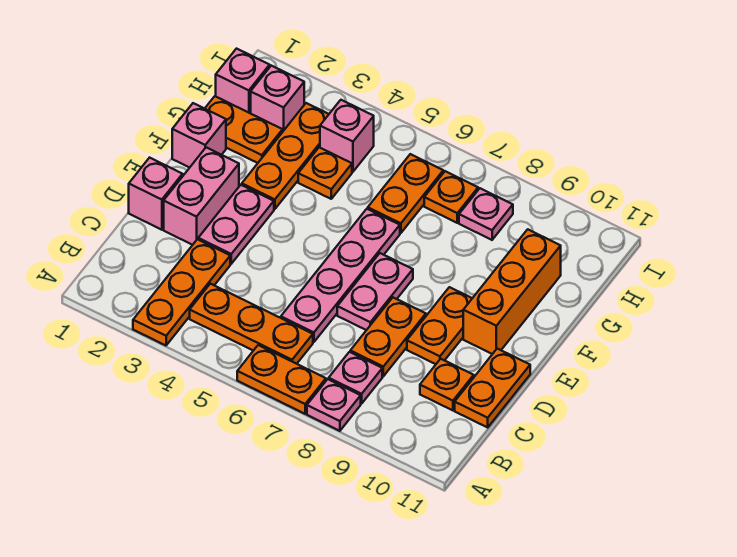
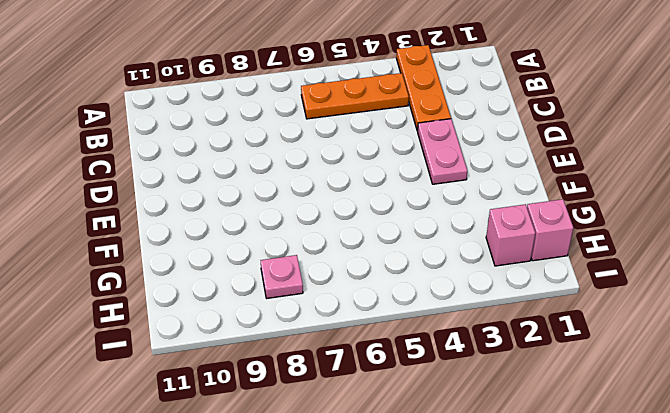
none -> orange plate A6:A7 level 1
none -> pink plate A8 level 1
none -> pink plate B8 level 1

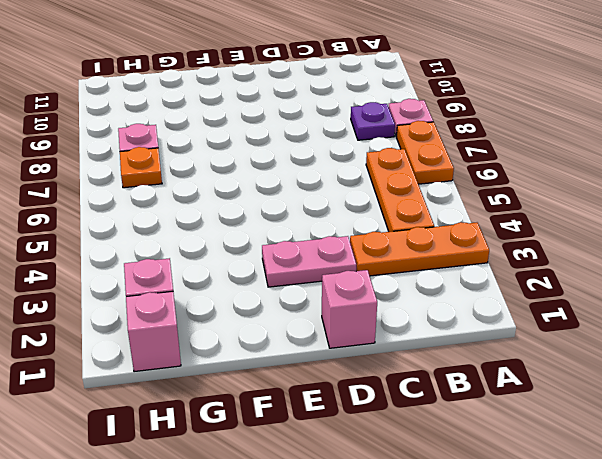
purple plate B8 level 1 -> pink plate B8 level 1
none -> pink plate C6:F6 level 1
none -> orange plate C8:D8 level 1
none -> orange plate C10 level 1

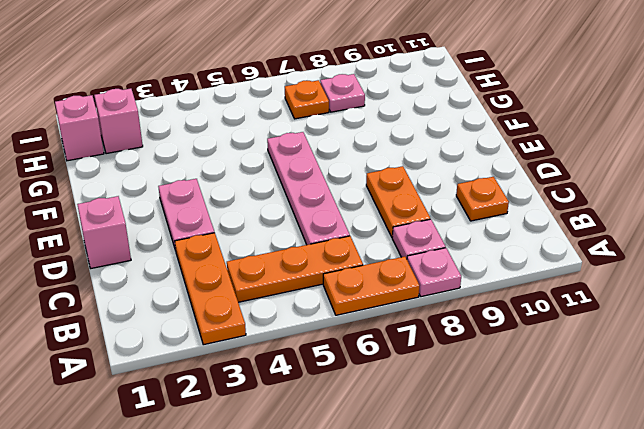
none -> orange plate C11:D11 level 1
none -> pink brick D2:E2 level 1
none -> pink plate D7:E7 level 1

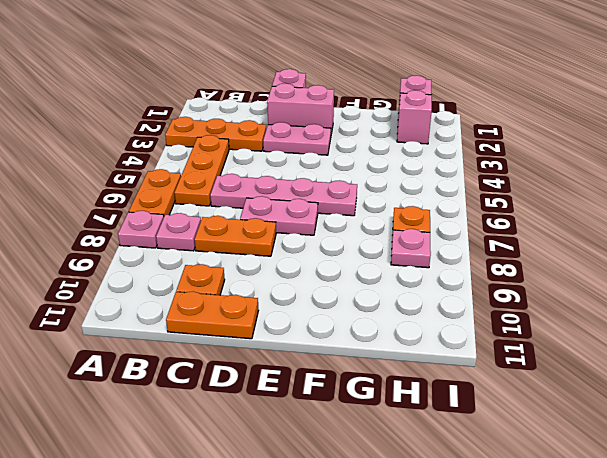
none -> orange plate D9:E9 level 1
none -> orange brick E10:G10 level 1
none -> pink brick F1 level 1

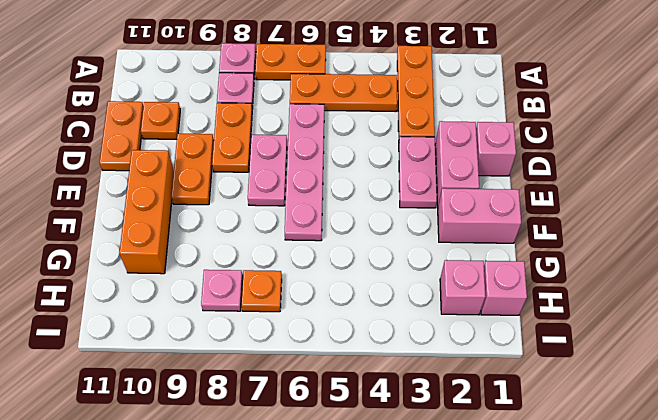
pink brick F1:F2 level 1 -> pink brick F1 level 1
none -> orange plate F3:H3 level 1
none -> orange plate G1:G2 level 1
none -> orange plate G4 level 1

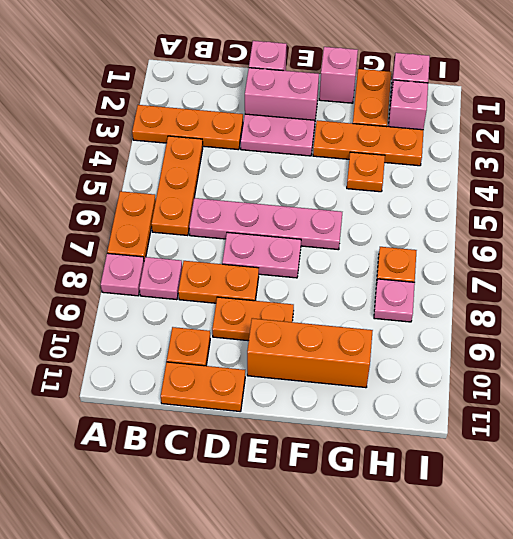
none -> orange plate G6:H6 level 1
none -> pink brick H4 level 1

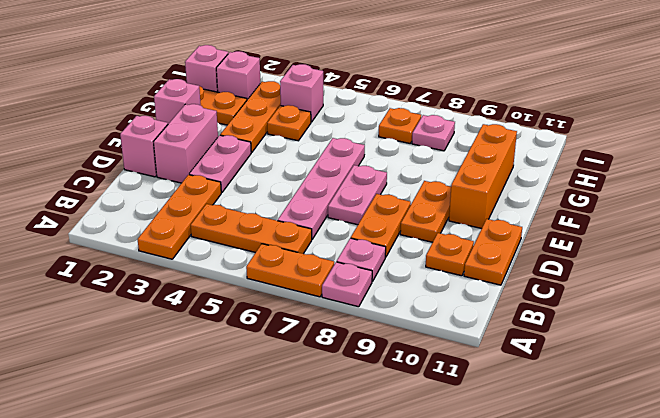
none -> orange plate G6:H6 level 1

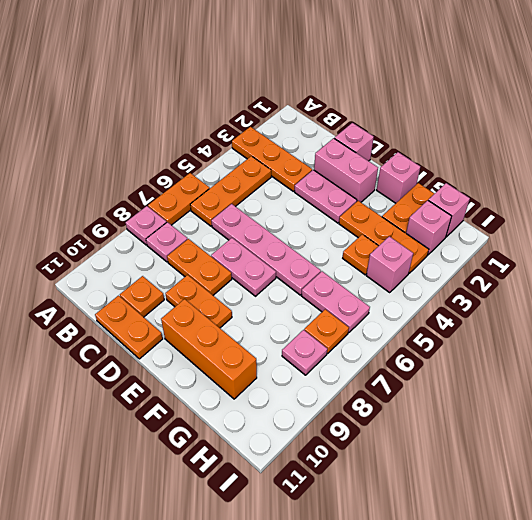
pink plate G6:H6 level 1 -> orange plate G6:H6 level 1

